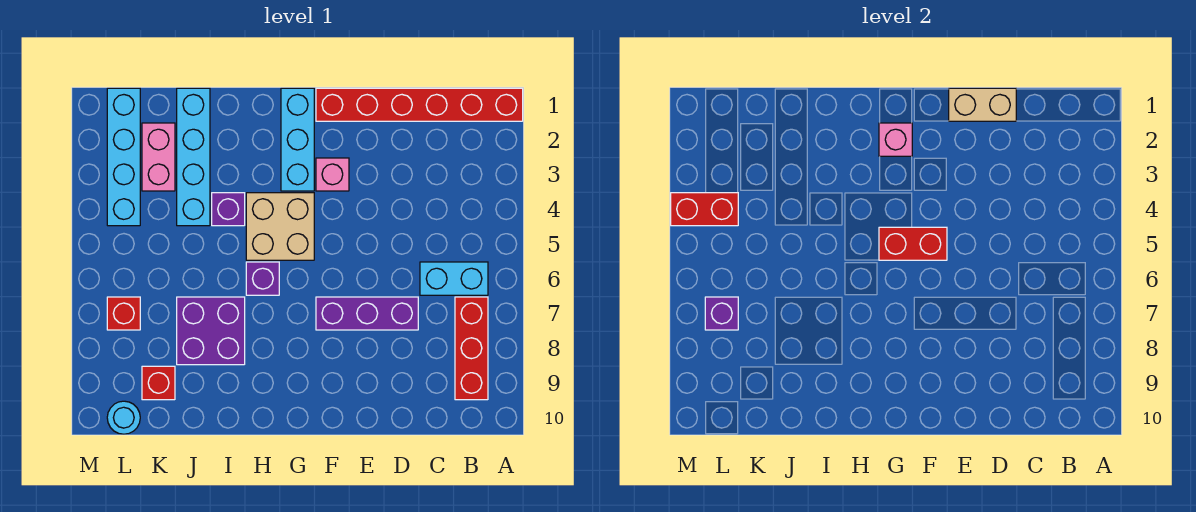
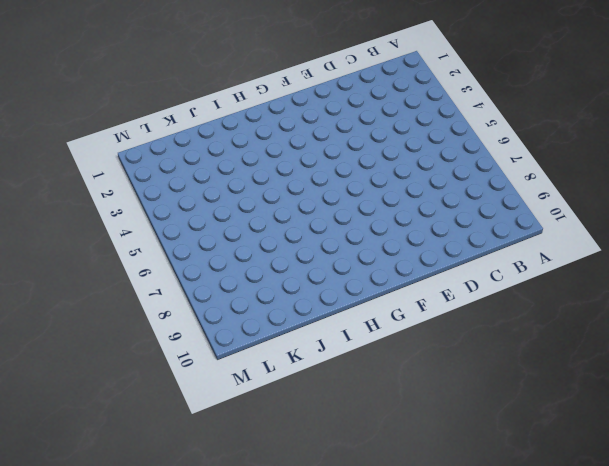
none -> red brick A1:F1 level 1
none -> cyan brick B6:C6 level 1
none -> red brick B7:B9 level 1

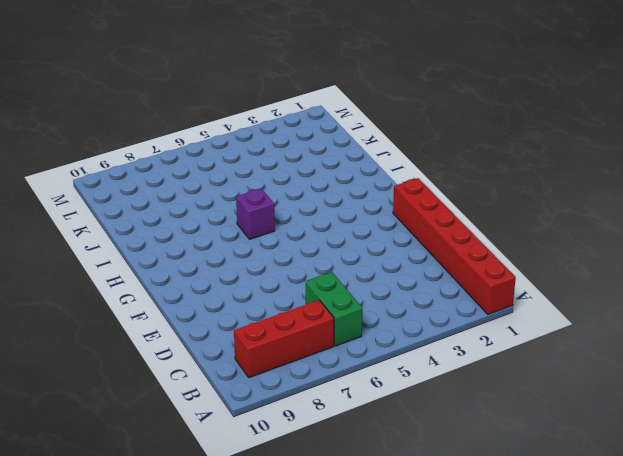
green brick B6:C6 level 1 -> cyan brick B6:C6 level 1
none -> purple brick D7:F7 level 1
none -> pink brick F3 level 1
none -> cyan brick G1:G3 level 1

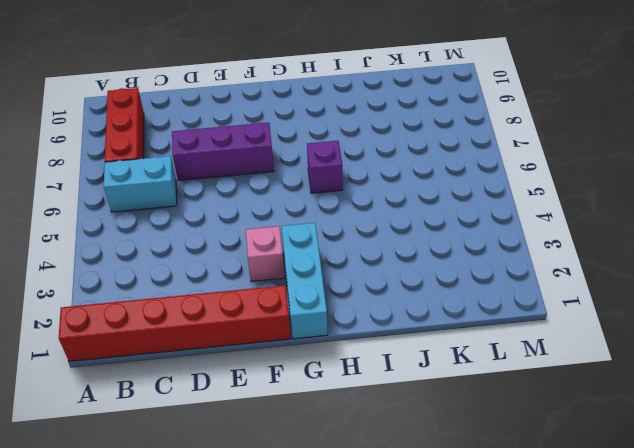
none -> tan brick G4:H5 level 1
none -> purple brick I4 level 1
none -> purple brick I7:J8 level 1

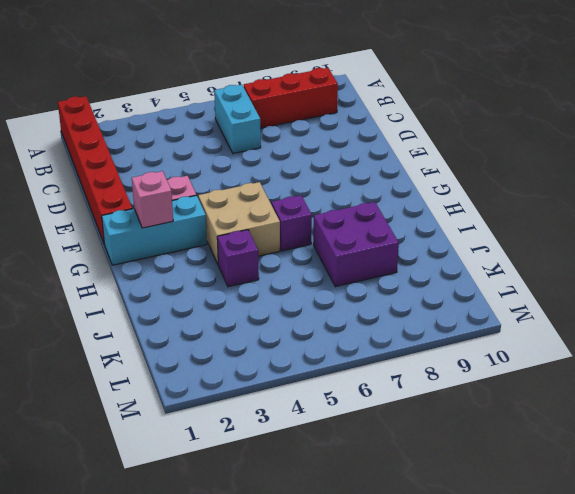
none -> purple brick D7:F7 level 1
none -> cyan brick J1:J4 level 1
none -> pink brick K2:K3 level 1

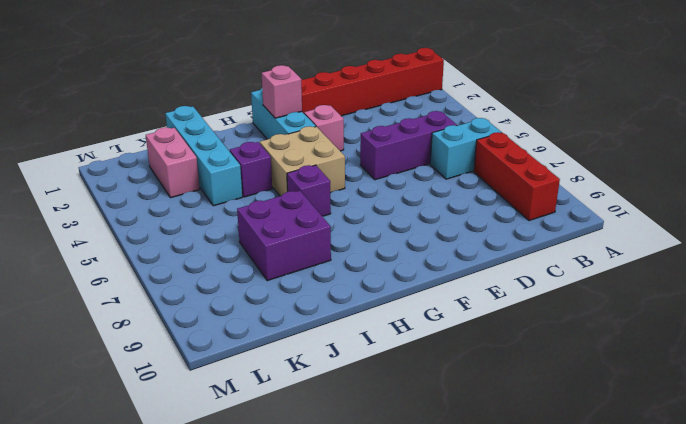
purple brick C5:E5 level 1 -> purple brick D7:F7 level 1
none -> red brick K9 level 1
none -> cyan brick L1:L4 level 1
none -> red brick L7 level 1

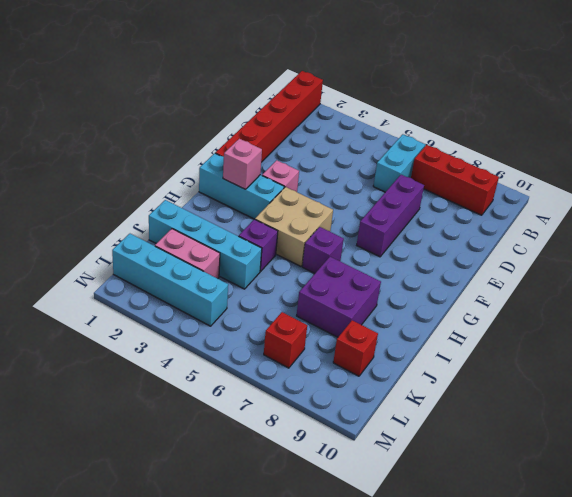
none -> cyan round brick L10 level 1
none -> tan brick D1:E1 level 2
none -> red brick F5:G5 level 2

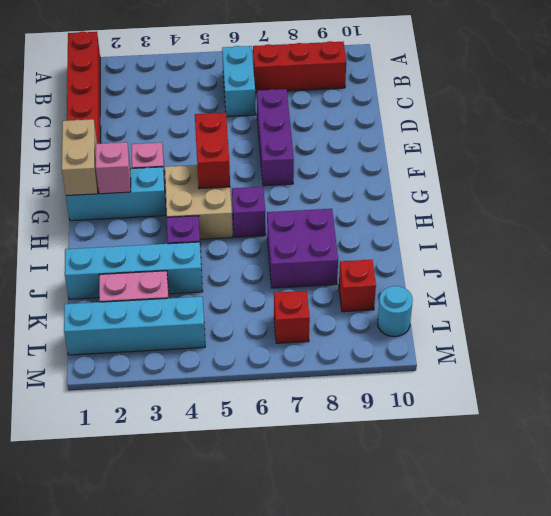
tan brick F1:G1 level 2 -> tan brick D1:E1 level 2
none -> red brick L4:M4 level 2
none -> purple brick L7 level 2

